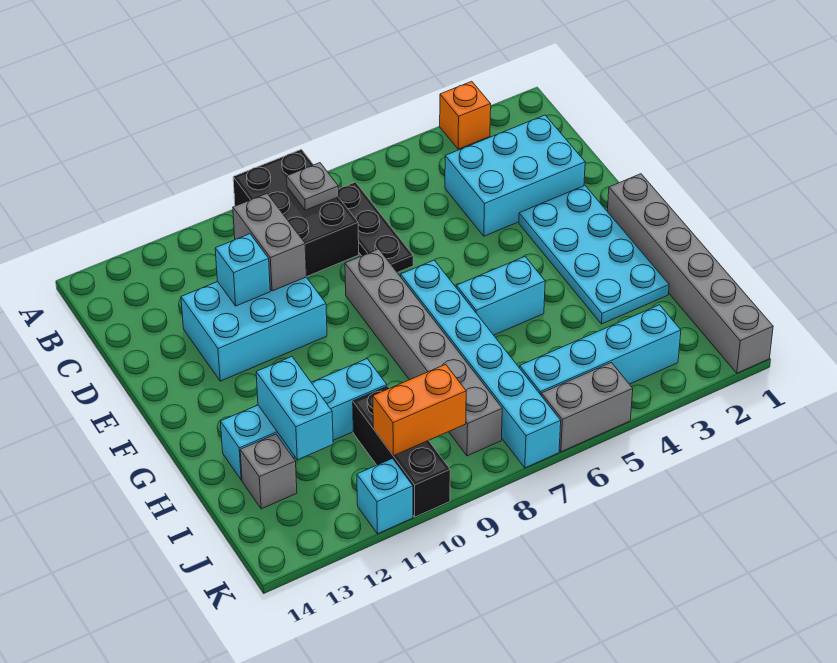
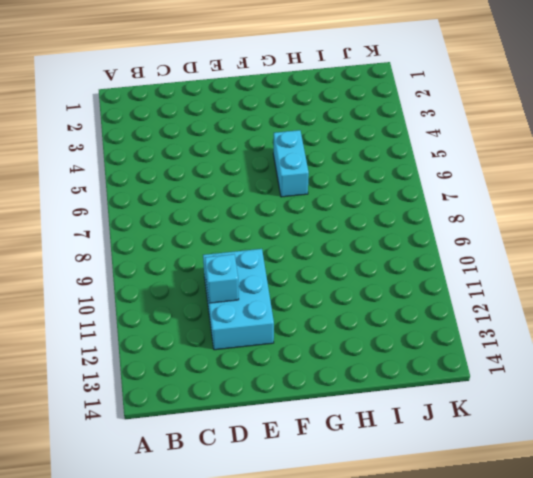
none -> orange brick A3 level 1
none -> black brick A8:C9 level 1
none -> black plate B7:D7 level 1

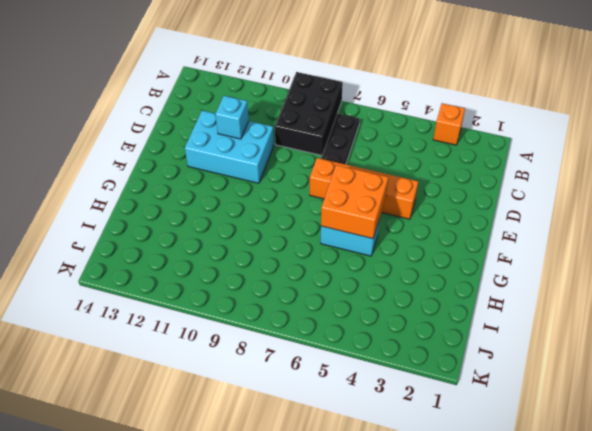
orange brick E4:E7 level 1 -> none
orange brick F5:G6 level 2 -> none
none -> cyan brick C2:D4 level 1
none -> cyan plate E2:H3 level 1
none -> grey brick E8:J8 level 1

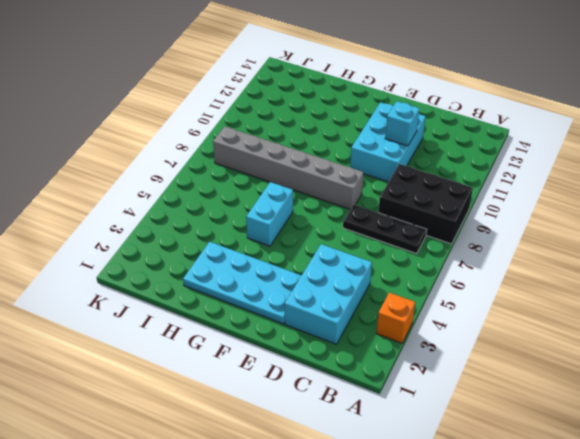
none -> grey brick F1:K1 level 1
none -> cyan brick F7:K7 level 1
none -> cyan brick H10:H13 level 1

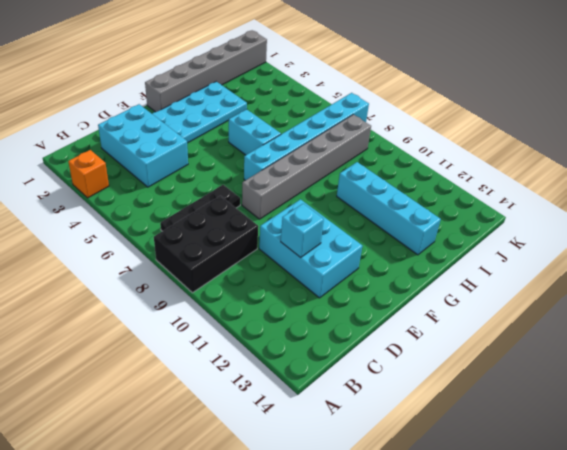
none -> black brick I10:K10 level 1
none -> grey brick I13 level 1
none -> cyan brick J3:J6 level 1

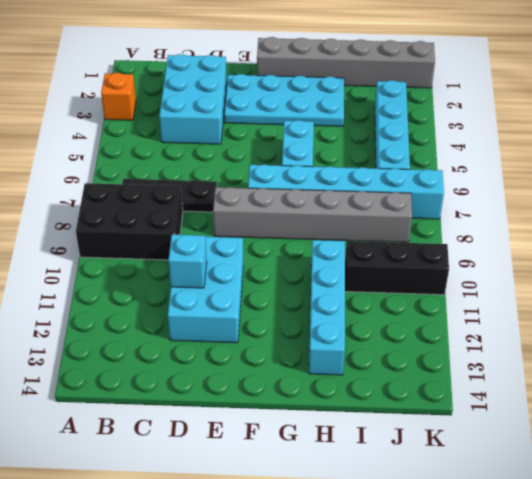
none -> grey brick I13 level 1
none -> grey brick K5:K6 level 1
none -> cyan brick K11 level 1

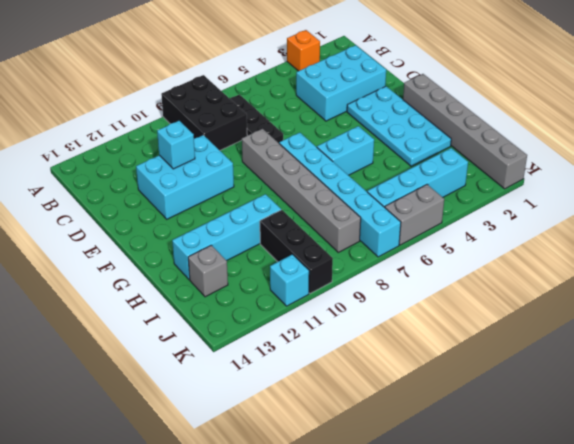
none -> grey plate B8 level 2
none -> grey brick C10:D10 level 2
none -> cyan brick H12:I12 level 2

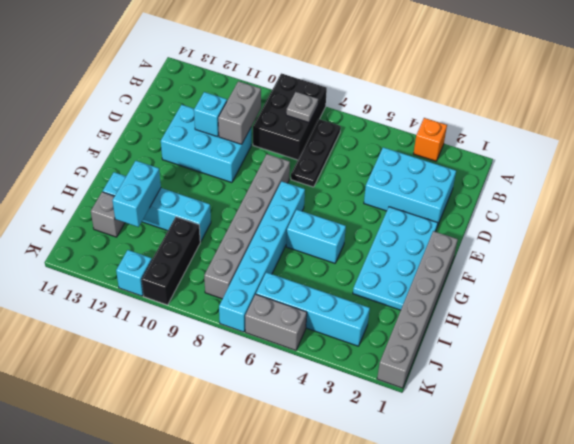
none -> orange brick J9:J10 level 2

